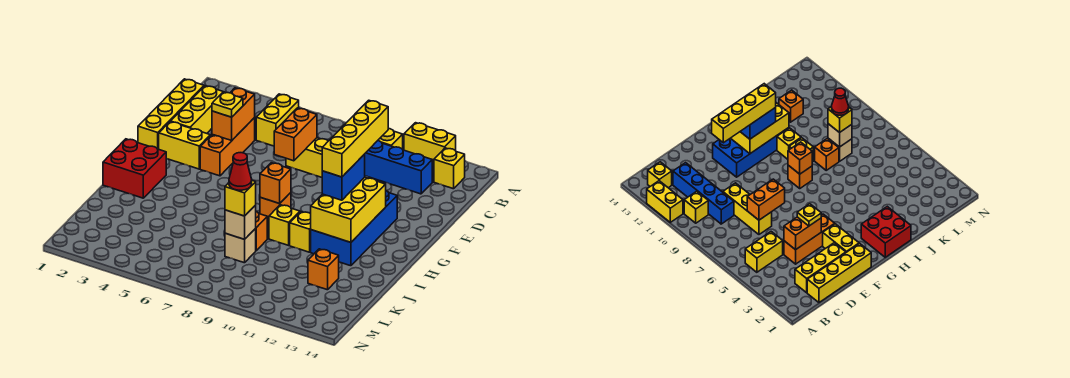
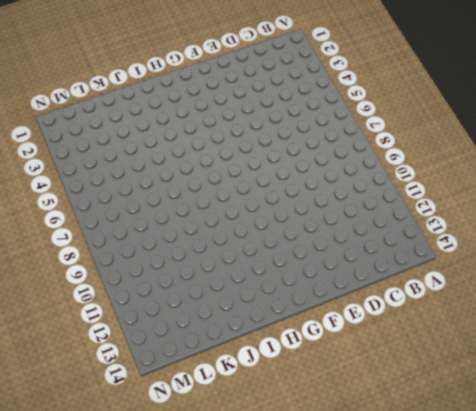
none -> yellow brick A11:A12 level 1
none -> yellow brick B5:C5 level 1
none -> yellow brick B10 level 1

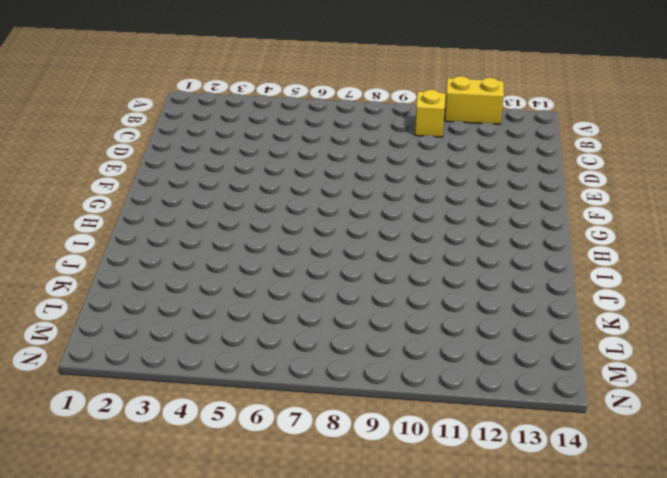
none -> yellow brick B5:C5 level 1
none -> yellow brick B13 level 1
none -> yellow brick C1:F1 level 1

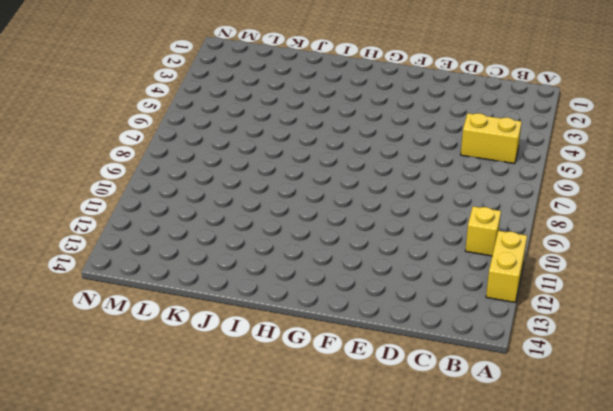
none -> yellow brick B13 level 1
none -> yellow brick C1:F1 level 1
none -> yellow brick C2:E2 level 1

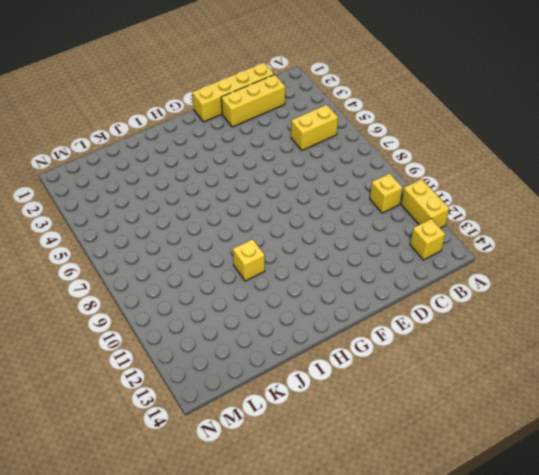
none -> blue brick C9:C12 level 1
none -> orange brick D4:F4 level 1
none -> yellow brick D7:D9 level 1

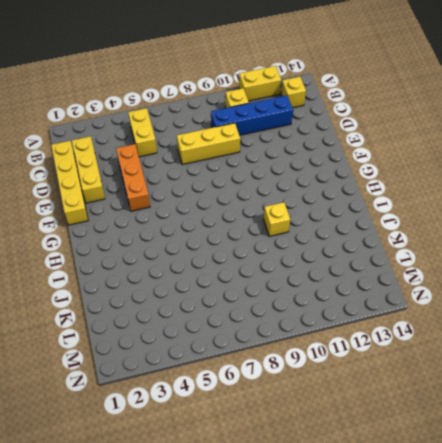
none -> yellow brick F2:F3 level 1
none -> blue brick F11:I12 level 1
none -> red brick H1:I2 level 1

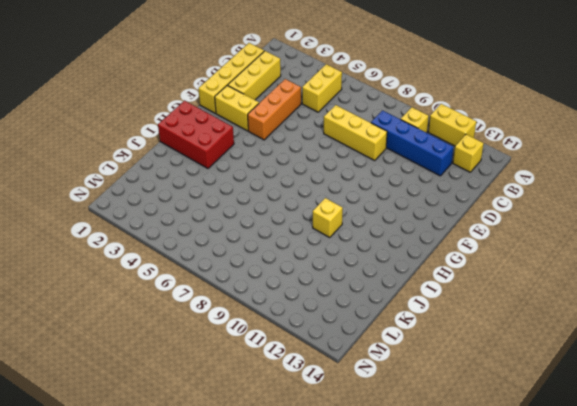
red brick H1:I3 level 1 -> red brick H1:I2 level 1
none -> blue brick F11:I12 level 1
none -> orange brick H8 level 1
none -> yellow brick I9 level 1

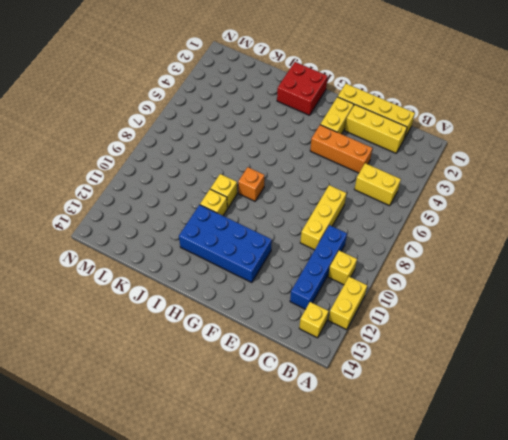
none -> orange brick J8 level 1
none -> tan brick K8 level 1
none -> orange brick K12 level 1

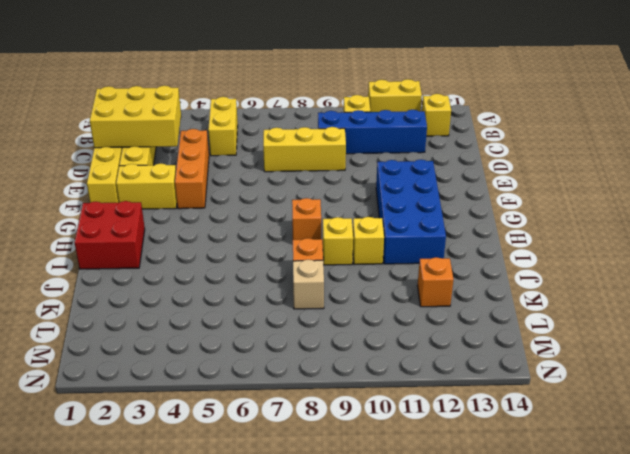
yellow brick C1:D3 level 2 -> yellow brick G11:I12 level 2
none -> orange brick D4:E4 level 2
none -> orange brick D7:E7 level 2
none -> orange brick H8 level 2

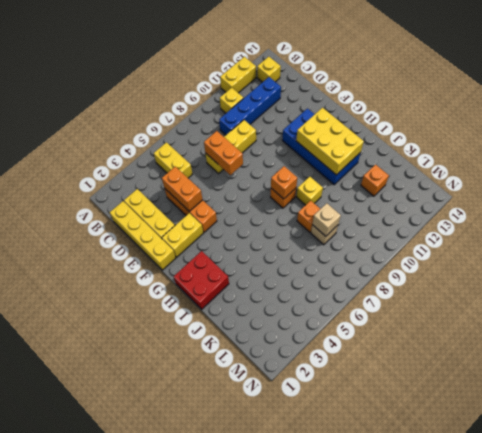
none -> yellow brick I10 level 1
none -> yellow plate E4 level 3
none -> blue brick G11:H11 level 3

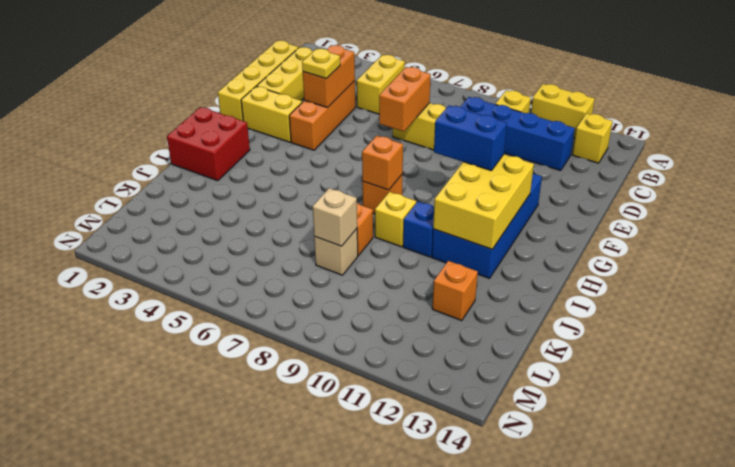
blue brick G10:G11 level 3 -> blue brick G11:H11 level 3
blue brick I10 level 1 -> yellow brick I10 level 1
none -> yellow brick K8 level 3
none -> yellow brick E11:H11 level 4
none -> red cone K8 level 4

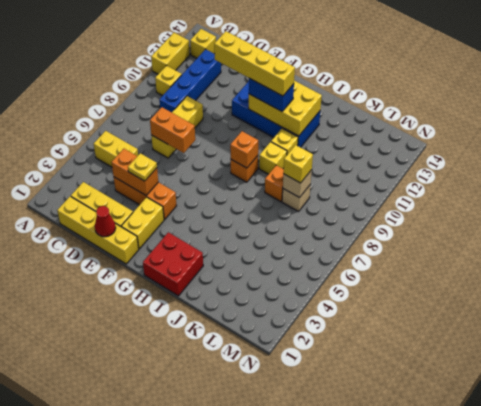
red cone E1 level 2 -> red cone K8 level 4
none -> orange brick K12 level 1

